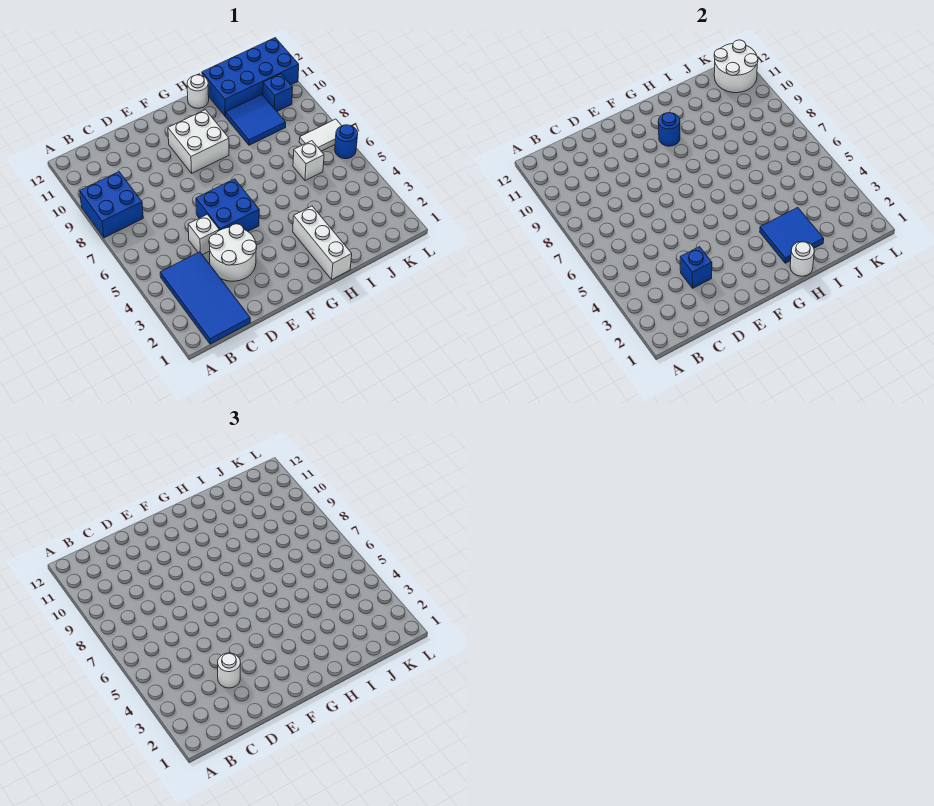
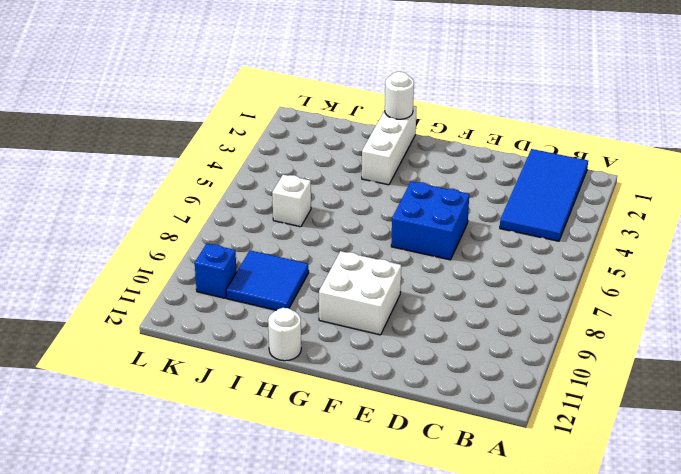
none -> blue brick A8:B9 level 1
none -> white round brick D3:E4 level 1
none -> white brick D5 level 1

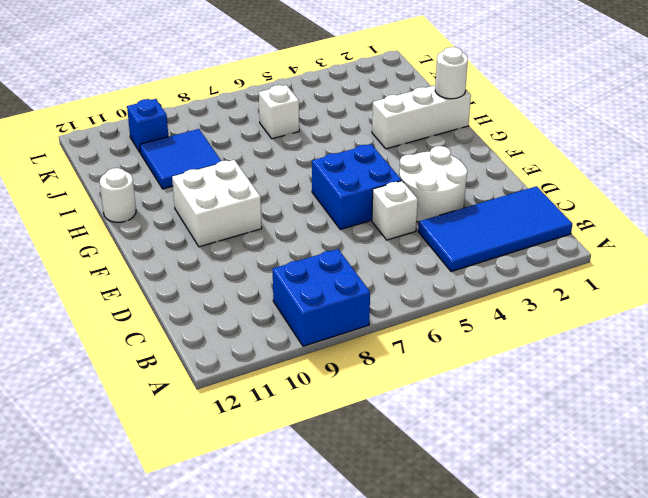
none -> blue brick I11:L12 level 1
none -> white tile K7:L7 level 1
none -> blue round brick L6 level 1

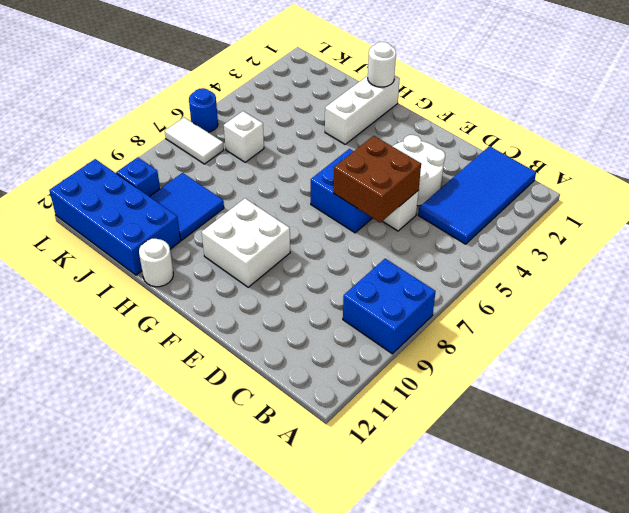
brown brick D5:E6 level 2 -> none
none -> blue brick D3 level 2
none -> blue round brick G10 level 2
none -> blue tile H2:I3 level 2

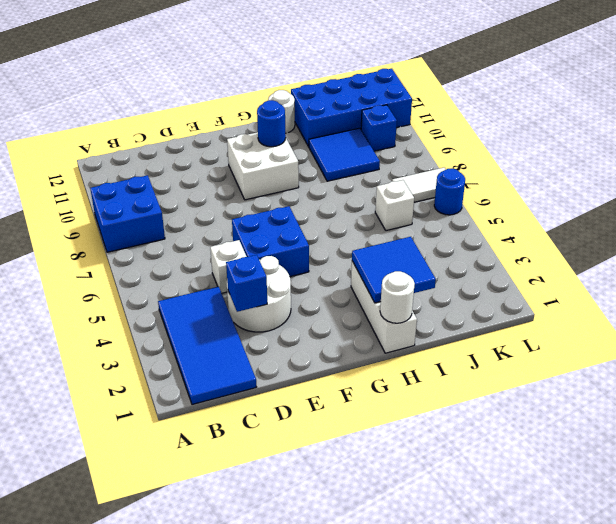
none -> white round brick K11:L12 level 2
none -> white round brick D3 level 3

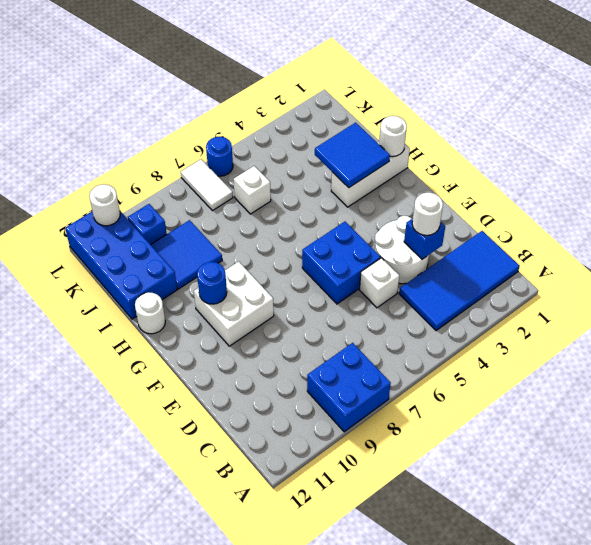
white round brick L11 level 2 -> white round brick K11:L12 level 2

